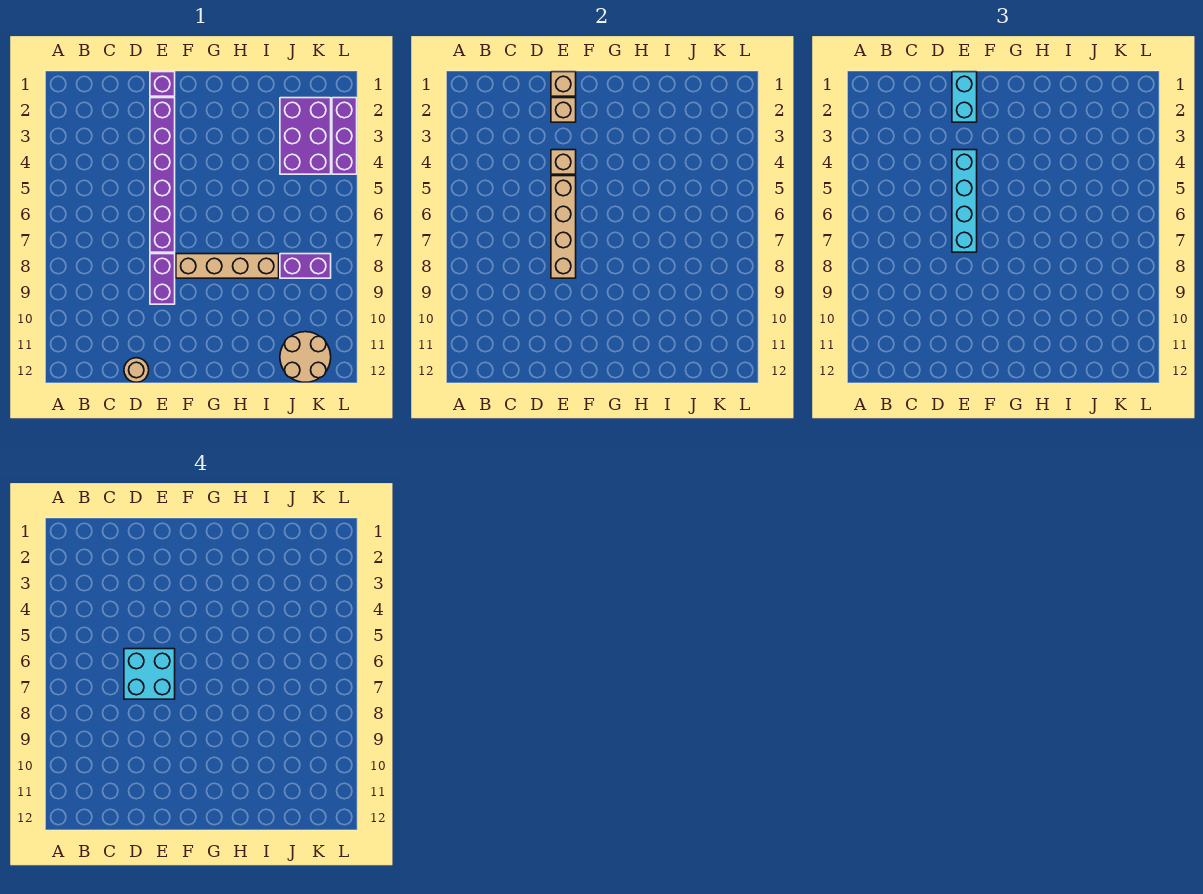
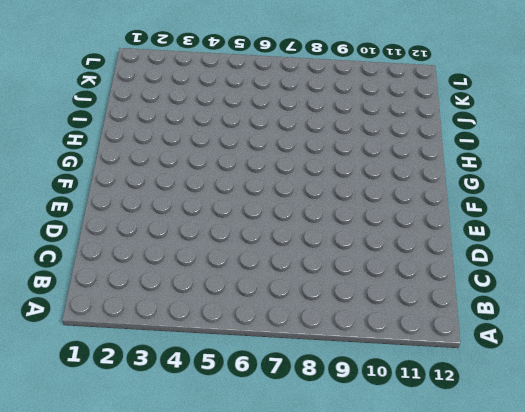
none -> tan round brick D12 level 1
none -> purple brick E1 level 1
none -> purple brick E2:E7 level 1

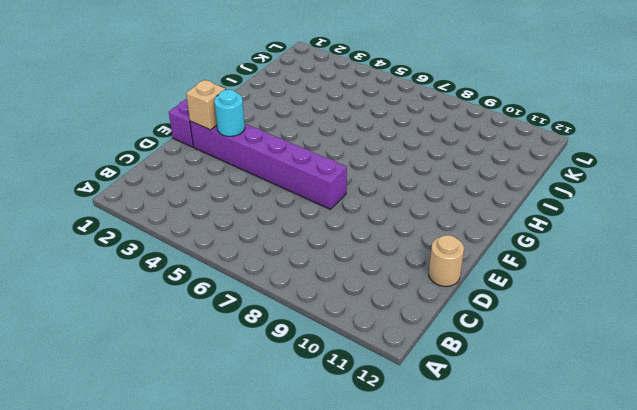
cyan round brick E3 level 2 -> none
none -> purple brick E8:E9 level 1
none -> tan brick F8:I8 level 1
none -> purple brick J2:K4 level 1

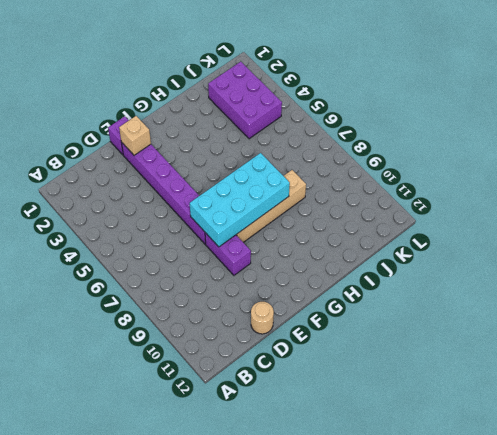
cyan brick E7:H8 level 2 -> tan brick E5:E8 level 2
none -> purple brick J8:K8 level 1
none -> tan round brick J11:K12 level 1
none -> purple brick L2:L4 level 1

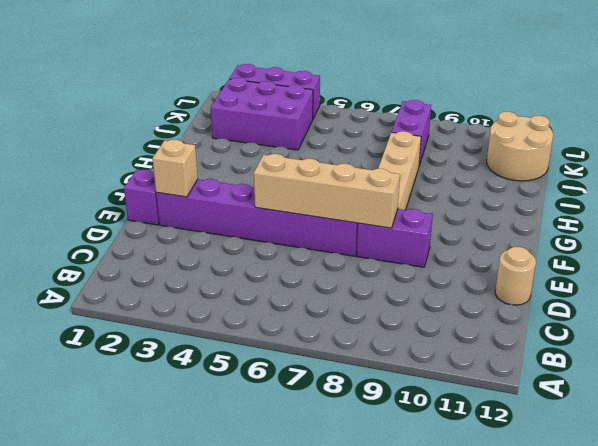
none -> tan brick E1 level 2
none -> tan brick E4 level 2
none -> cyan brick E1:E2 level 3

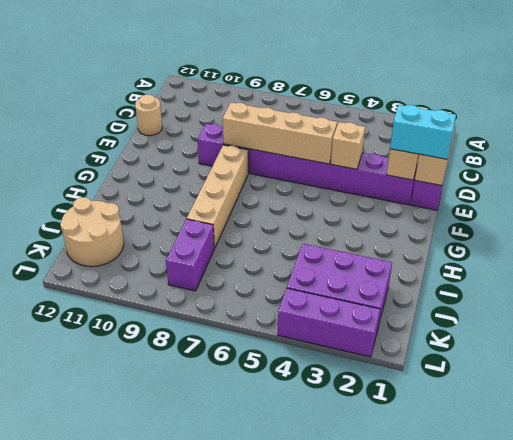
none -> cyan brick E4:E7 level 3
none -> cyan brick D6:E7 level 4

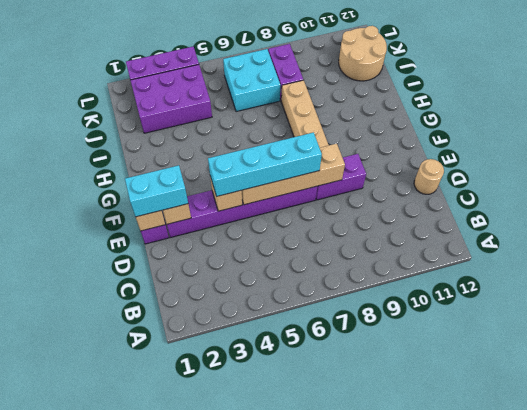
cyan brick J6:K7 level 1 -> cyan brick D6:E7 level 4

